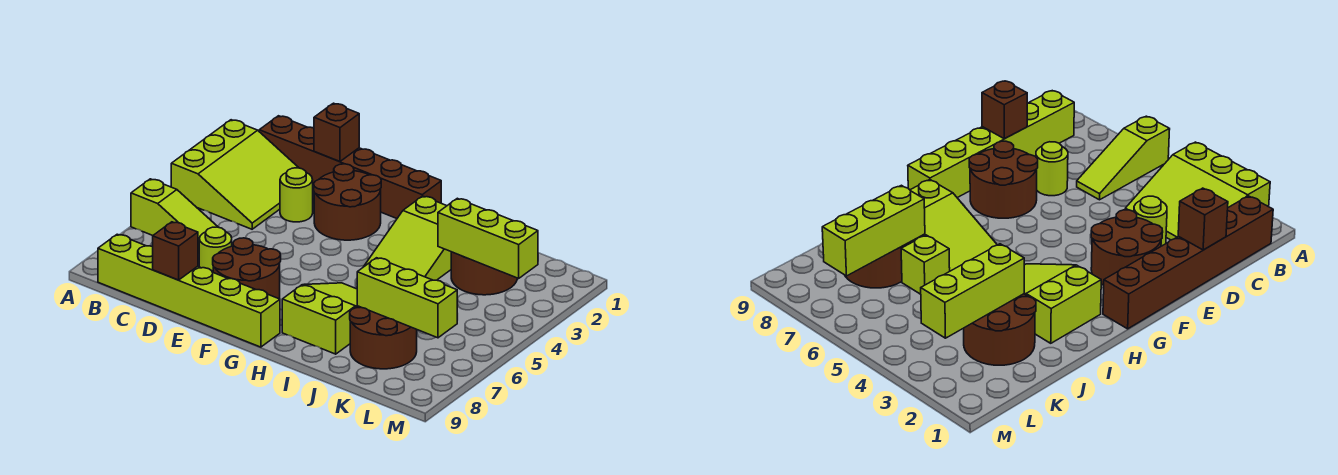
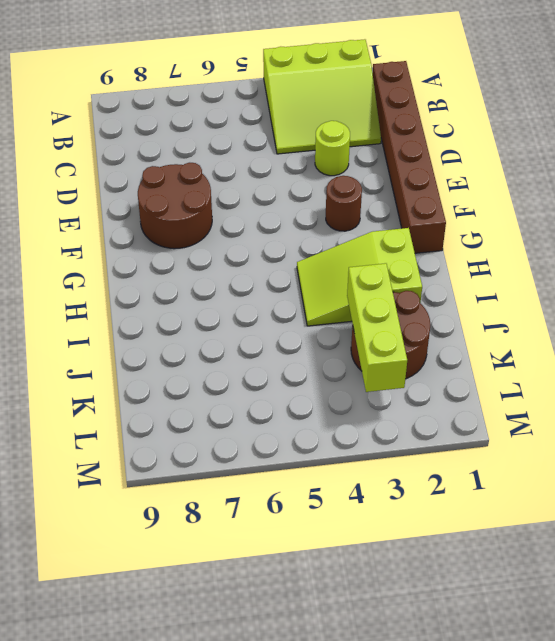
brown round brick F3 level 1 -> brown round brick E2:F3 level 1
none -> lime slope A6:C6 level 1 top A
none -> lime brick B9:G9 level 1
none -> lime round brick D7 level 1

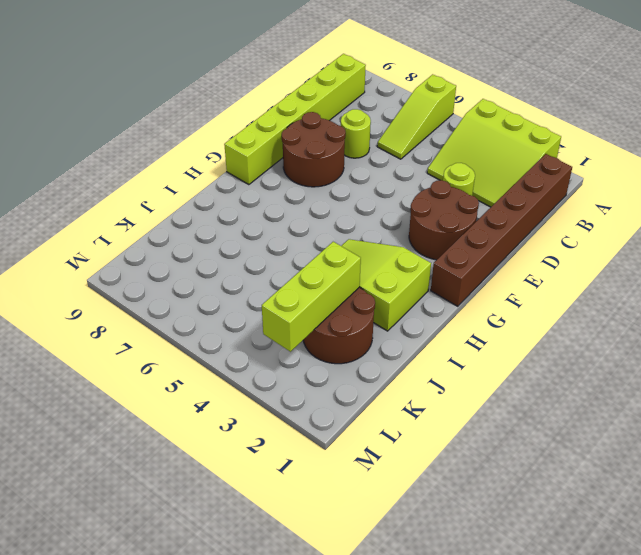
none -> lime slope H6:I8 level 1 top 8
none -> lime brick J6 level 1
none -> brown round brick J7:K8 level 1

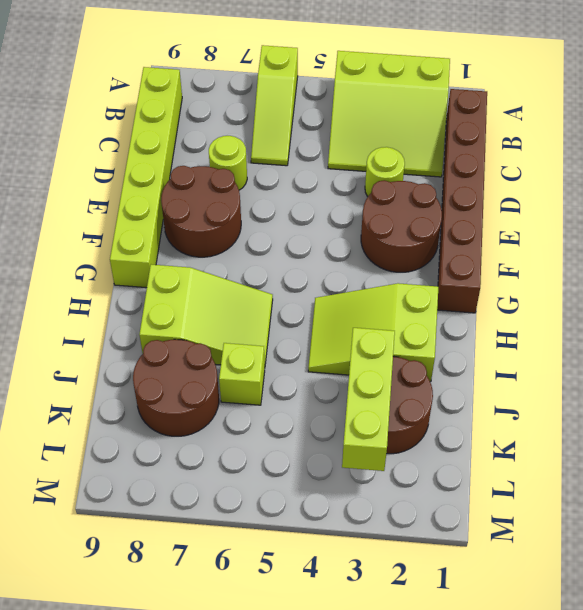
none -> brown brick D1 level 2
none -> brown brick D9 level 2
none -> lime brick J7:L7 level 2

